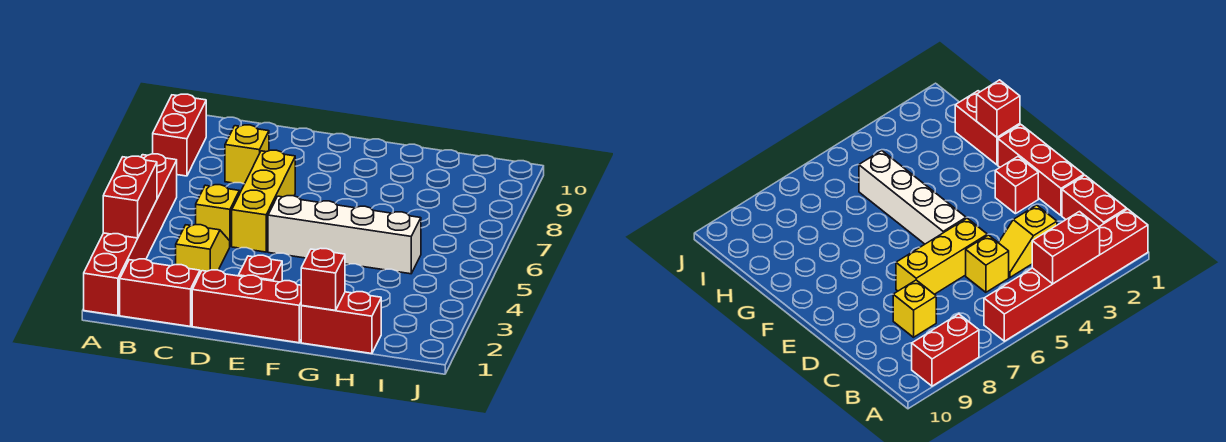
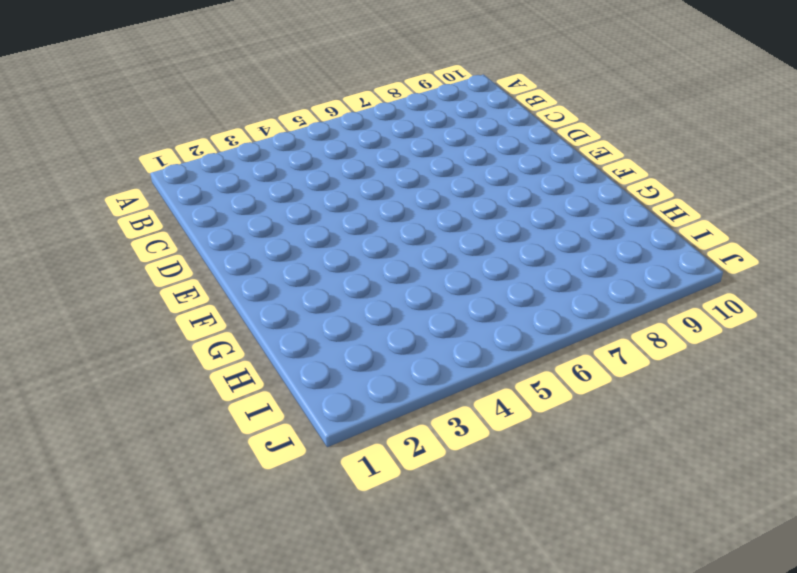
none -> red brick A1:A6 level 1
none -> red brick A8:A9 level 1
none -> red brick B1:C1 level 1

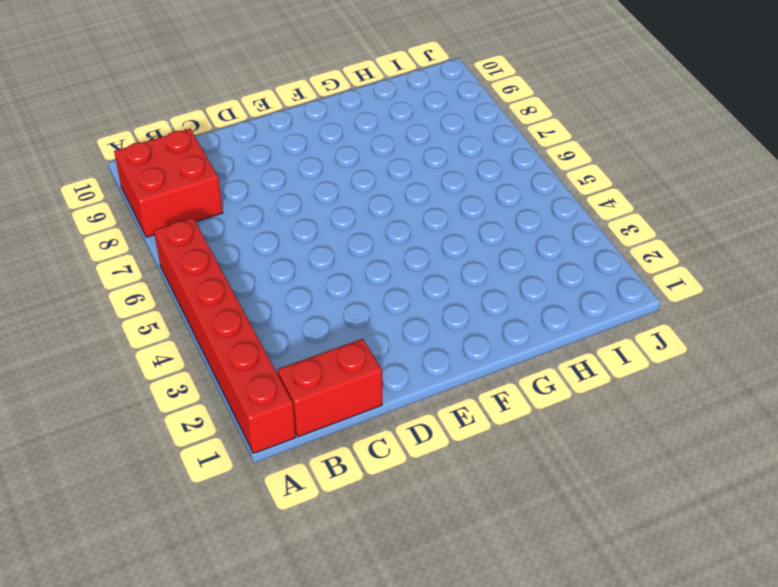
red brick A8:B9 level 1 -> red brick A8:A9 level 1
none -> yellow slope C3:C4 level 1 top 3
none -> yellow brick C5 level 1
none -> yellow brick C8 level 1

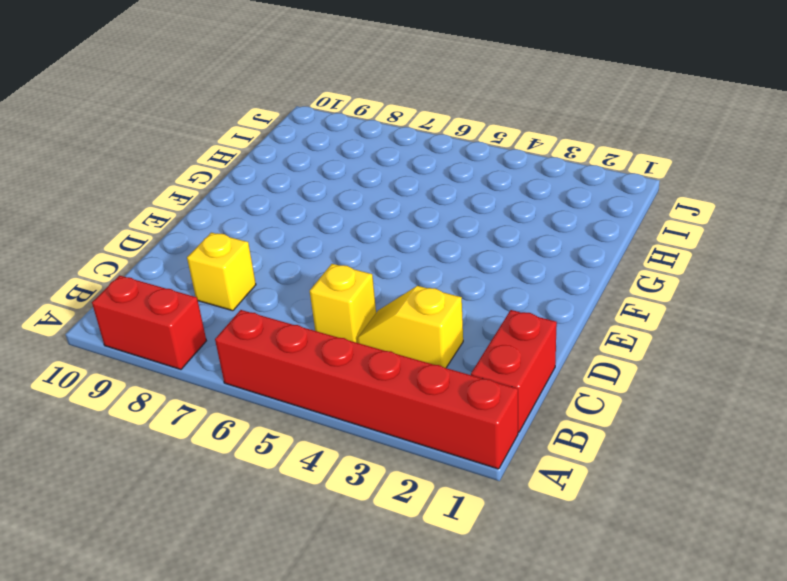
none -> red brick D1:F1 level 1
none -> yellow brick D5:D7 level 1
none -> red brick E2 level 1

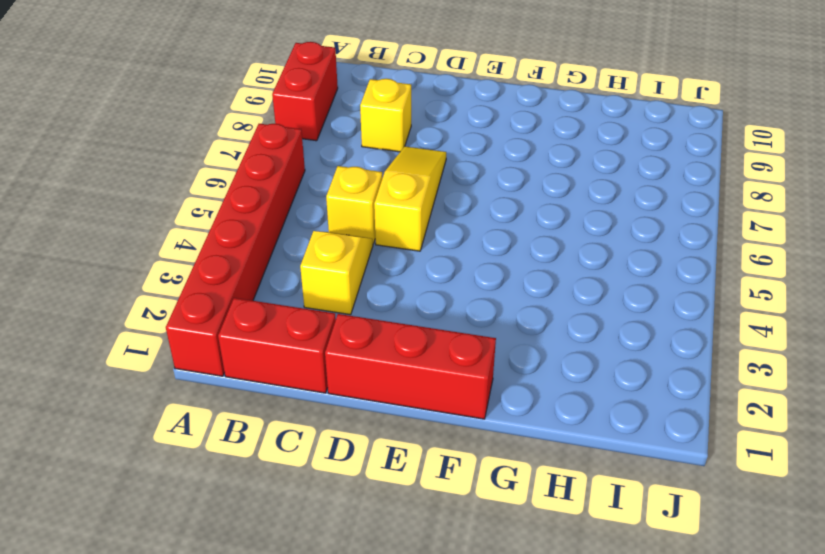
yellow slope D5:D7 level 1 top 5 -> yellow brick D5:D7 level 1
none -> red brick E2 level 1
none -> white brick E5:H5 level 1
none -> red brick G1:H1 level 1

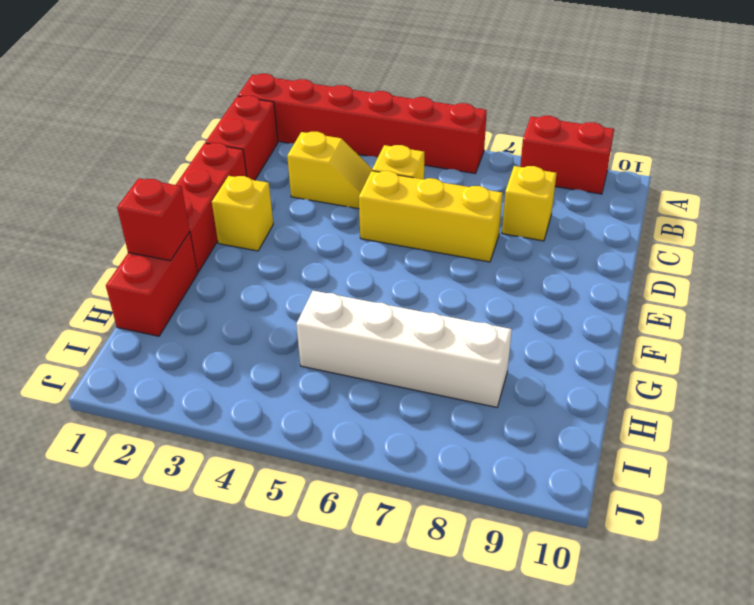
yellow brick E2 level 1 -> red brick E2 level 1
white brick H5:H8 level 1 -> white brick E5:H5 level 1
none -> red brick A3:A4 level 2

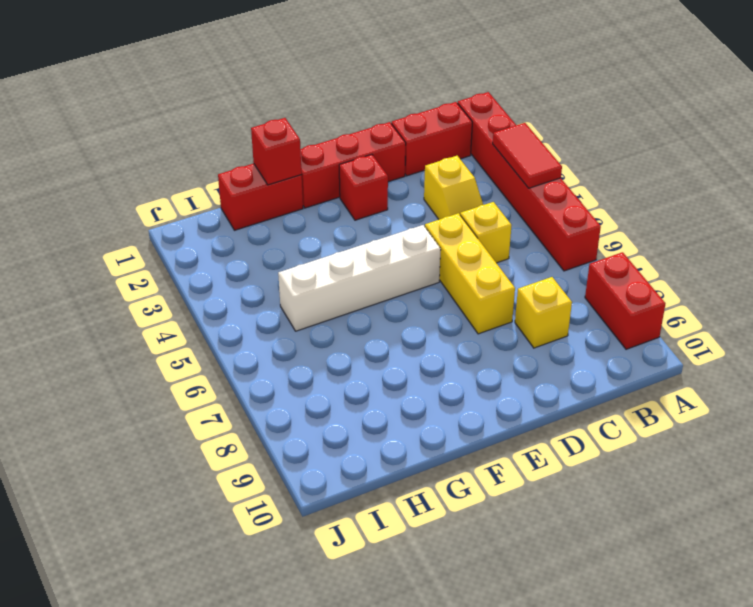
red tile A3:A4 level 2 -> red brick A3:A4 level 2

